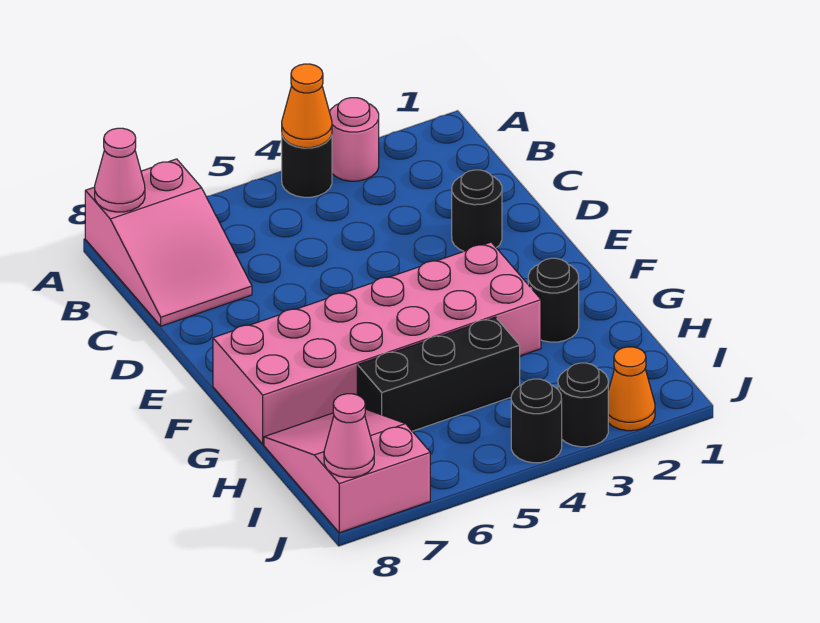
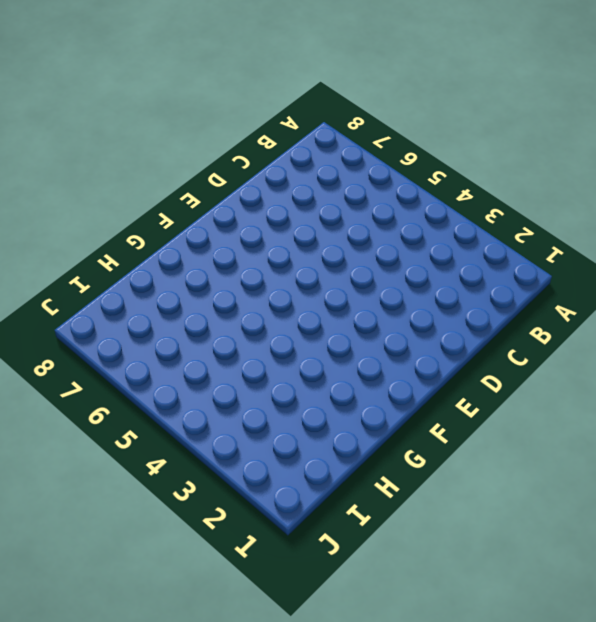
none -> pink round brick A3 level 1
none -> black round brick A4 level 1
none -> pink slope A7:C8 level 1 top A

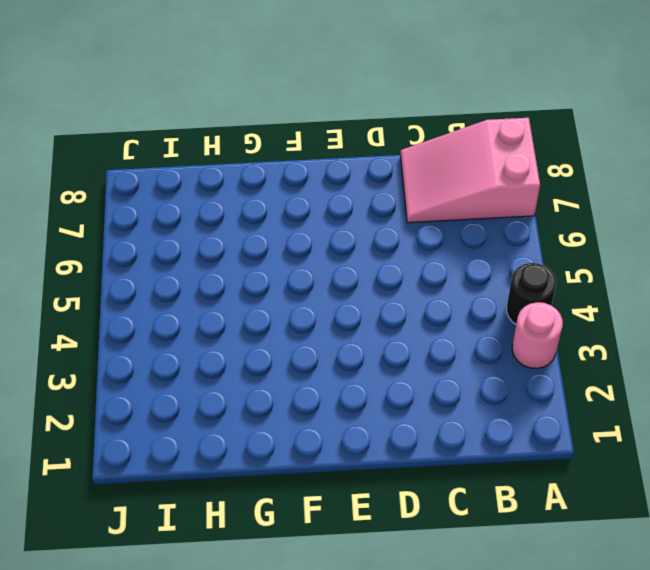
none -> black round brick D2 level 1
none -> pink brick F3:G8 level 1
none -> black round brick G2 level 1

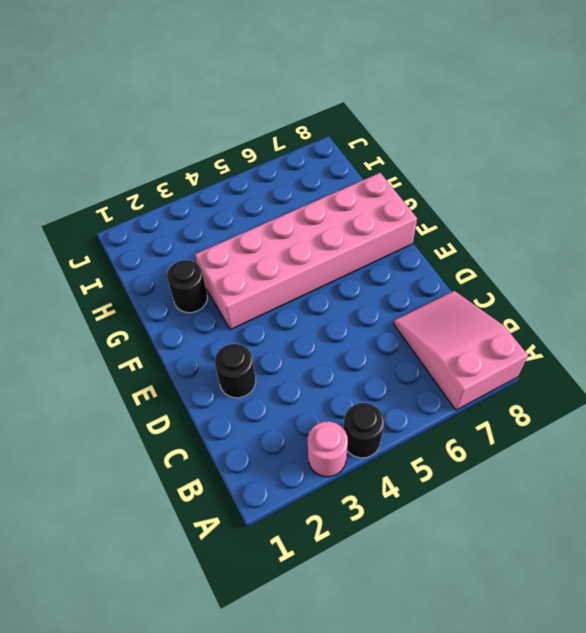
none -> black brick H4:H6 level 1
none -> pink slope H7:J8 level 1 top J
none -> orange cone J2 level 1

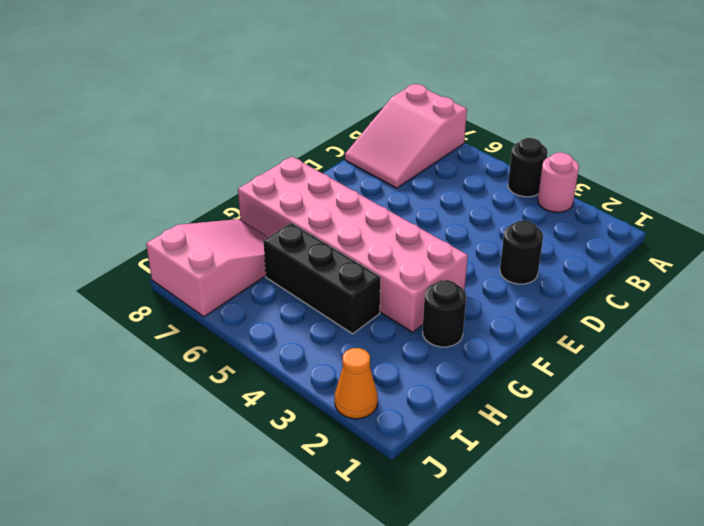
none -> black round brick J3 level 1
none -> black round brick J4 level 1
none -> orange cone A4 level 2

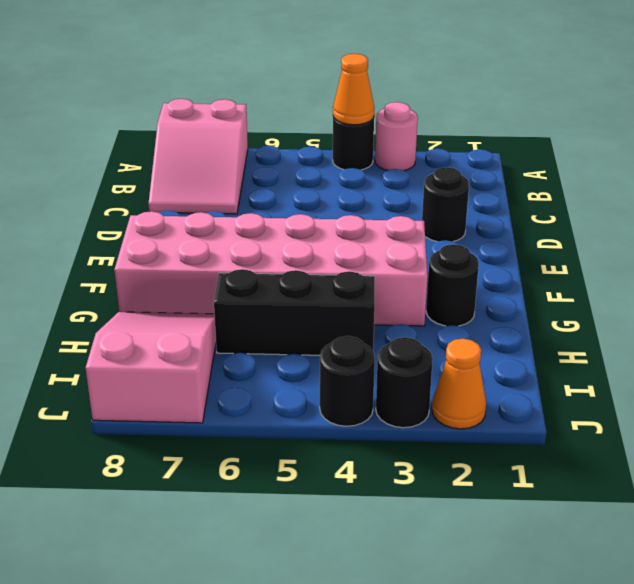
none -> pink cone A8 level 2
none -> pink cone J8 level 2

